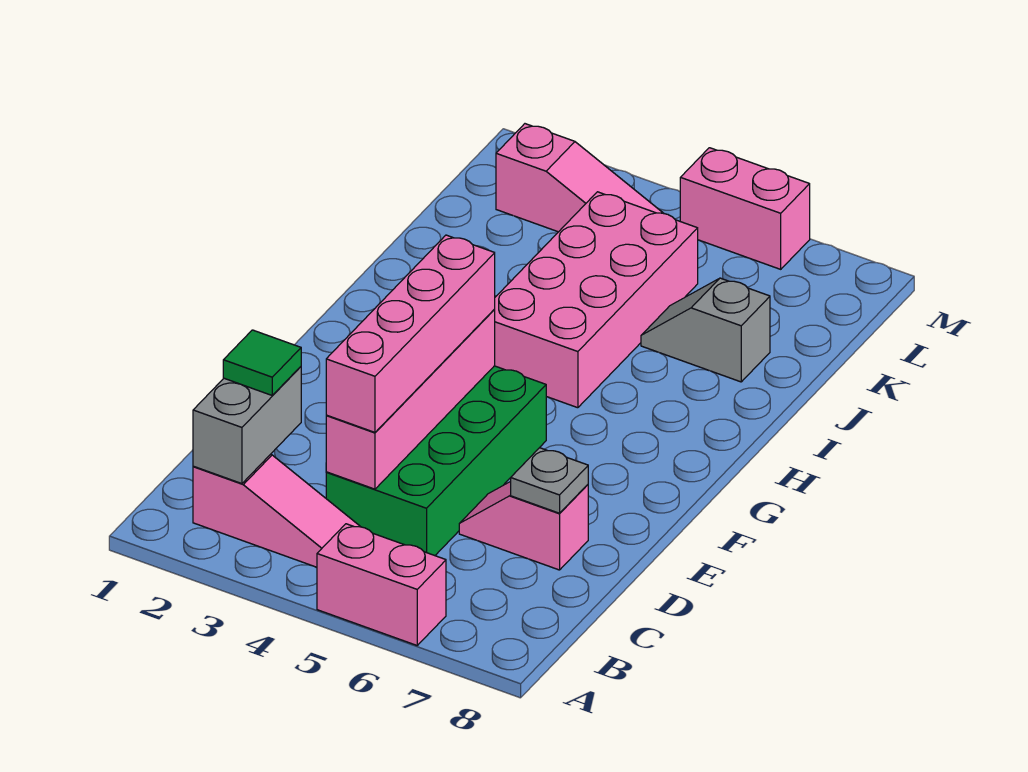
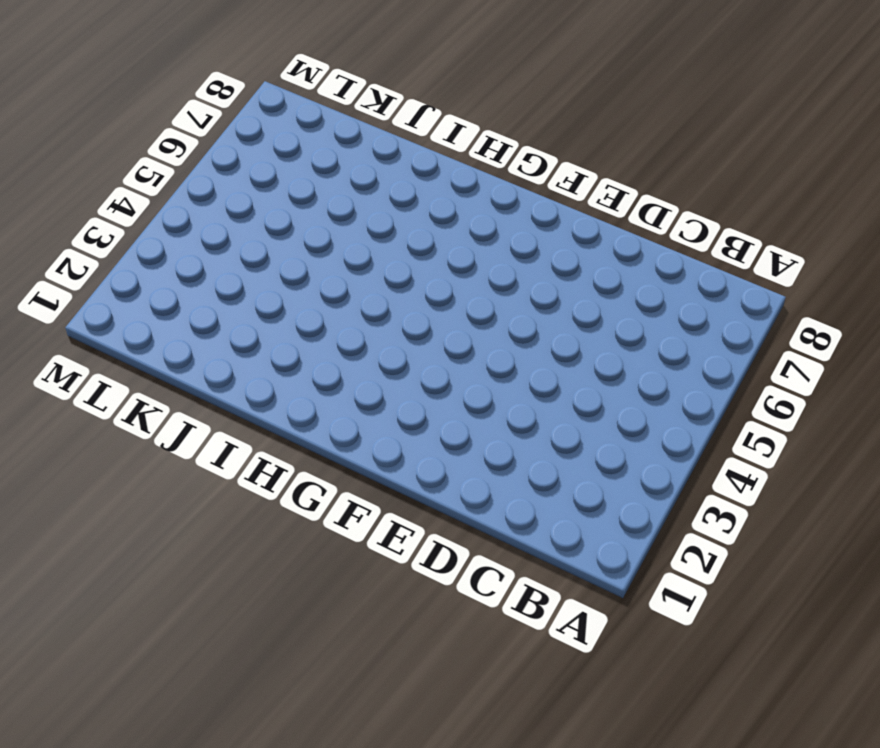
none -> pink brick A5:A6 level 1
none -> pink slope B2:B4 level 1 top 2
none -> green brick C4:F5 level 1

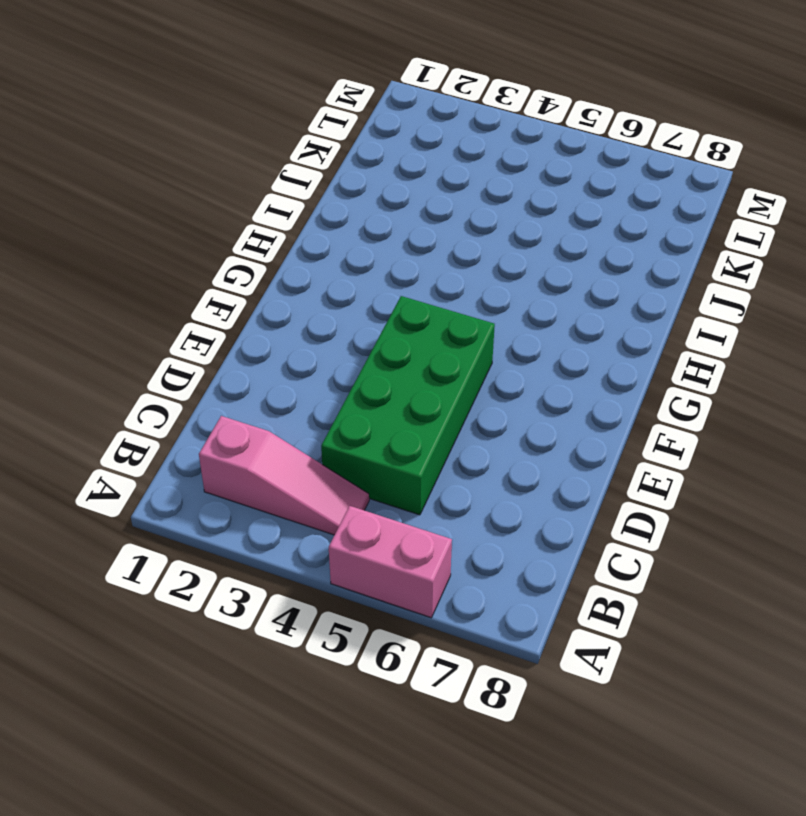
none -> pink slope D6:D7 level 1 top 7
none -> pink brick H4:K5 level 1
none -> grey slope J6:J7 level 1 top 7

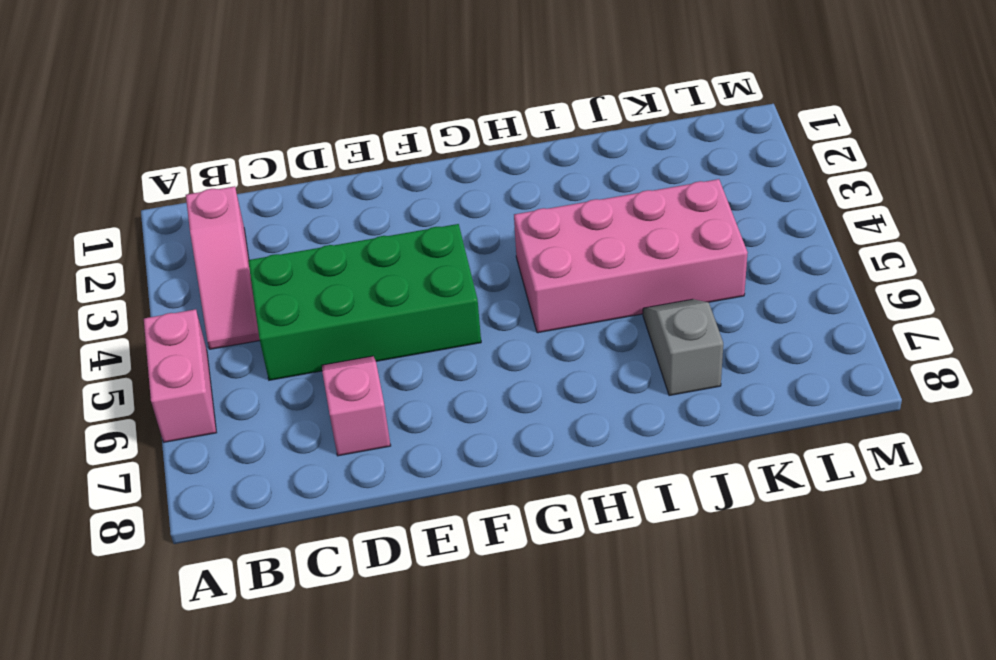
none -> pink slope L2:L4 level 1 top 2
none -> pink brick M5:M6 level 1
none -> grey brick B2:C2 level 2

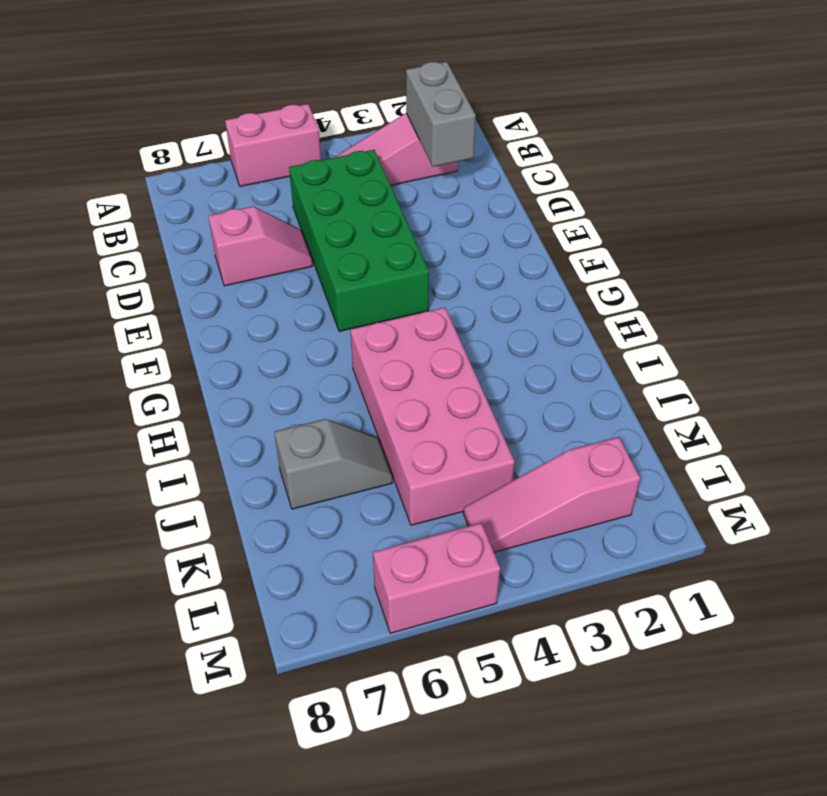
none -> pink brick C4:F4 level 2
none -> grey plate D7 level 2
none -> green tile C2 level 3

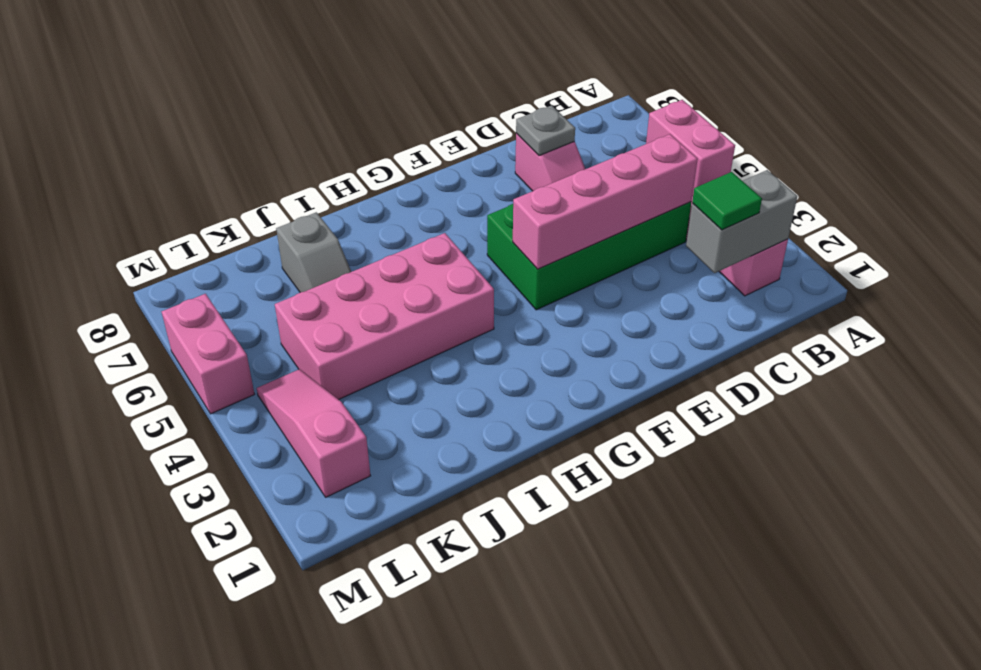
none -> pink brick C4:F4 level 3

